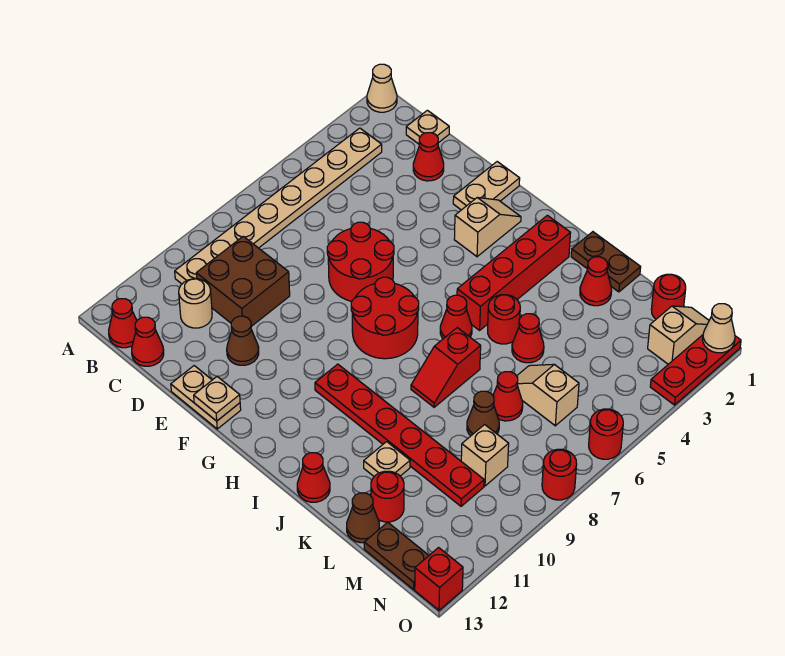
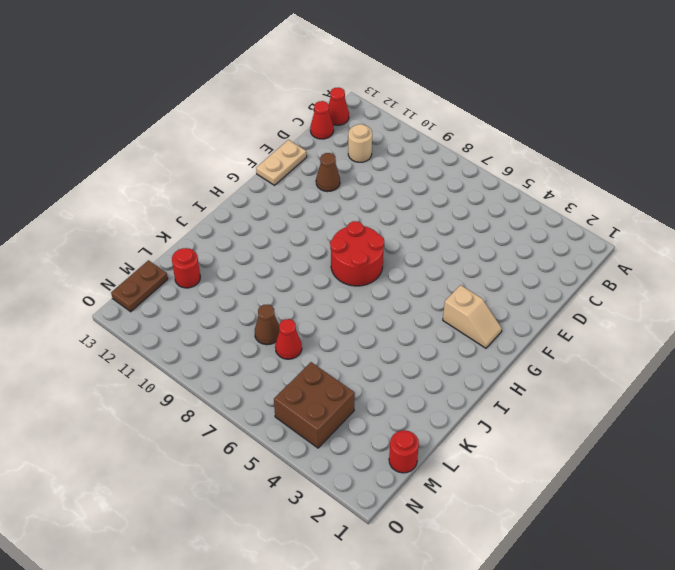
brown brick M4:N5 level 1 -> brown brick C9:D10 level 1
none -> tan cone A1 level 1
none -> tan plate B3:B10 level 1
none -> tan plate C1 level 1
none -> red cone D2 level 1

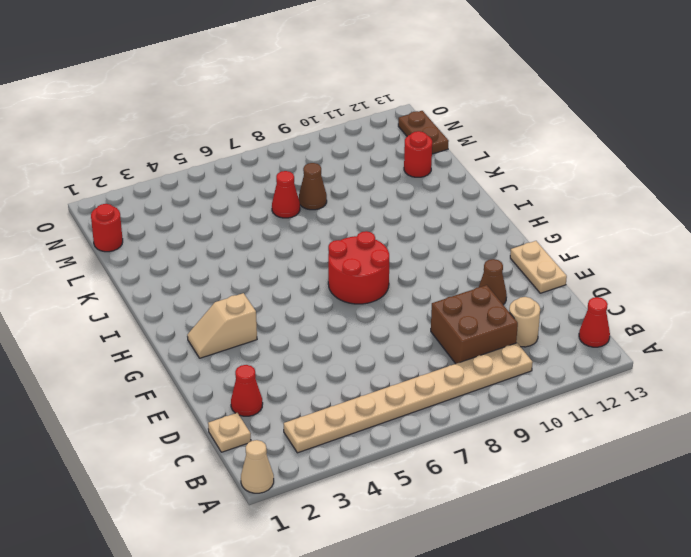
none -> red cone C13 level 1
none -> red round brick E6:F7 level 1
none -> tan plate F1:F2 level 1
none -> red plate H10:M10 level 1

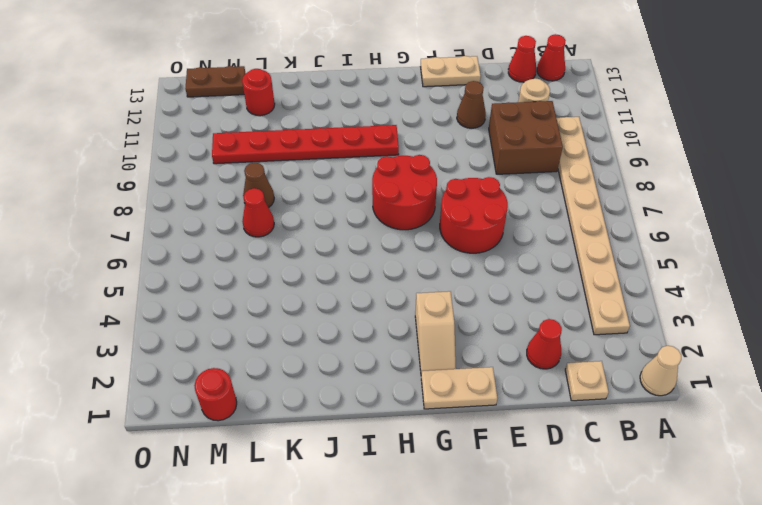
tan plate F1:G1 level 1 -> tan plate F1:F2 level 1
none -> red brick I2:I5 level 1
none -> red cone I6 level 1
none -> brown plate J1:K1 level 1
none -> red round brick J5 level 1

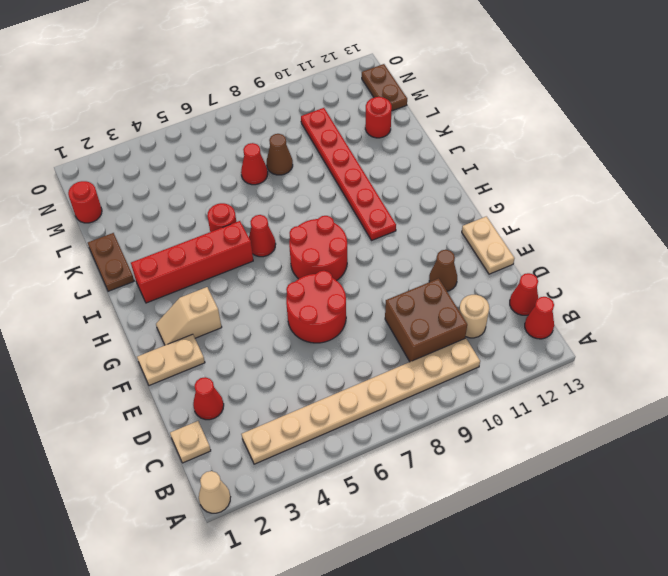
none -> red slope J7:J8 level 1 top 7
none -> red cone J13 level 1
none -> red cone K2 level 1
none -> red cone K5 level 1

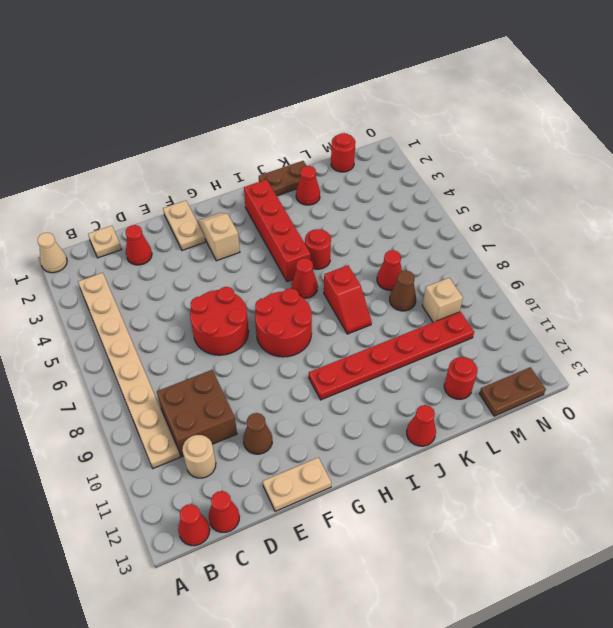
none -> red cone K5 level 1
none -> tan plate K11 level 1
none -> tan slope L6:M6 level 1 top M
none -> brown cone L13 level 1

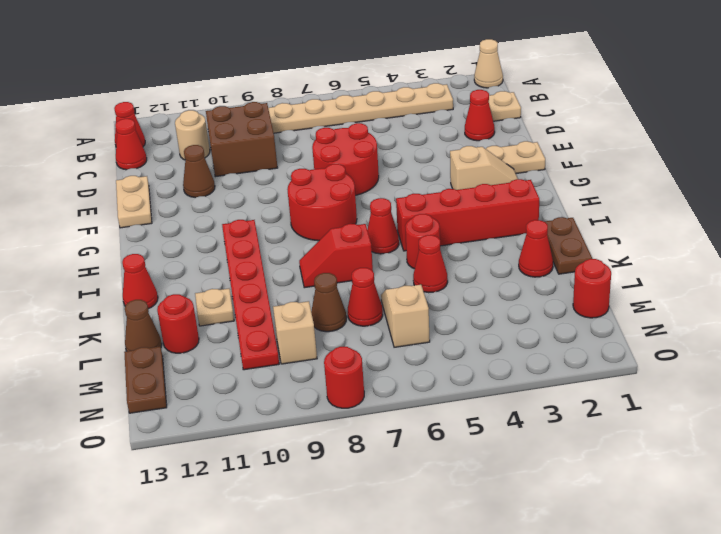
none -> tan slope N1:N2 level 1 top 2
none -> red plate O1:O3 level 1
none -> red round brick O6 level 1
none -> red brick O13 level 1

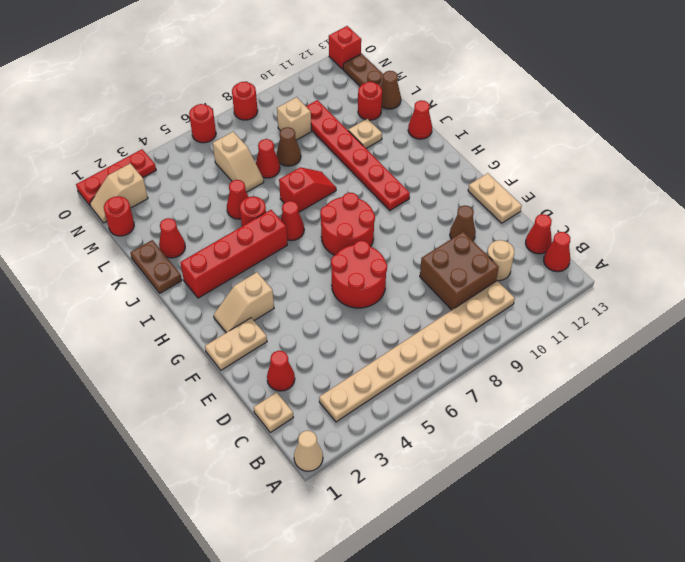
none -> tan plate F13 level 2
none -> tan cone O1 level 2

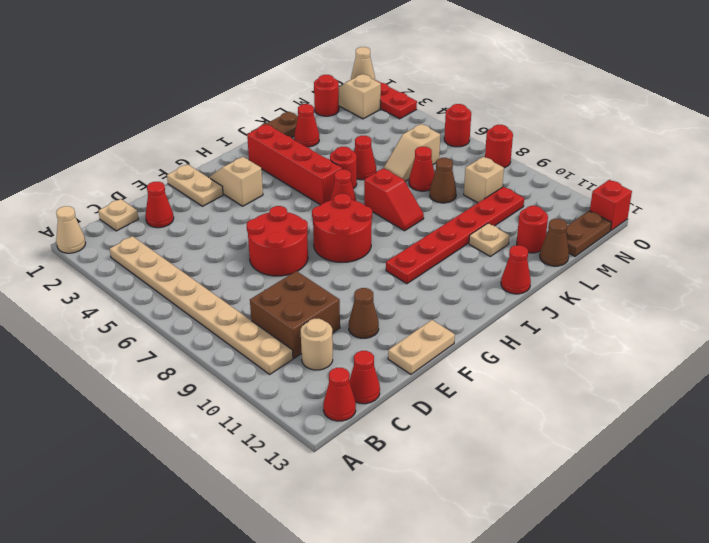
none -> tan plate F13 level 2

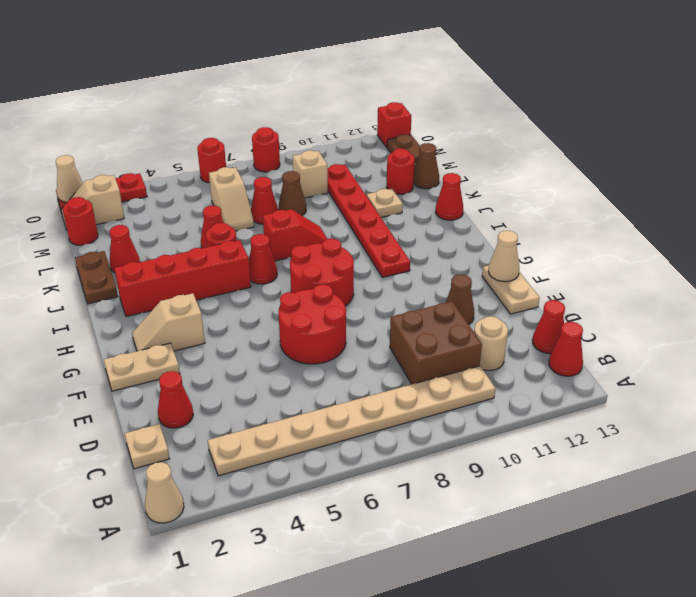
tan cone F13 level 2 -> tan plate F13 level 2

